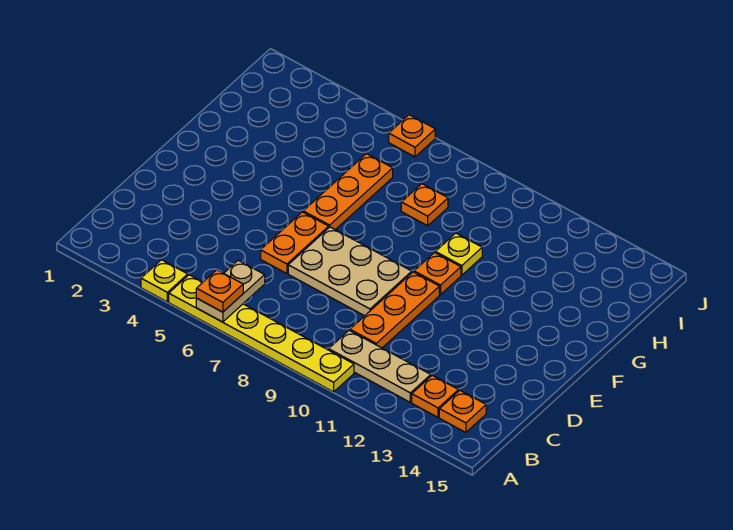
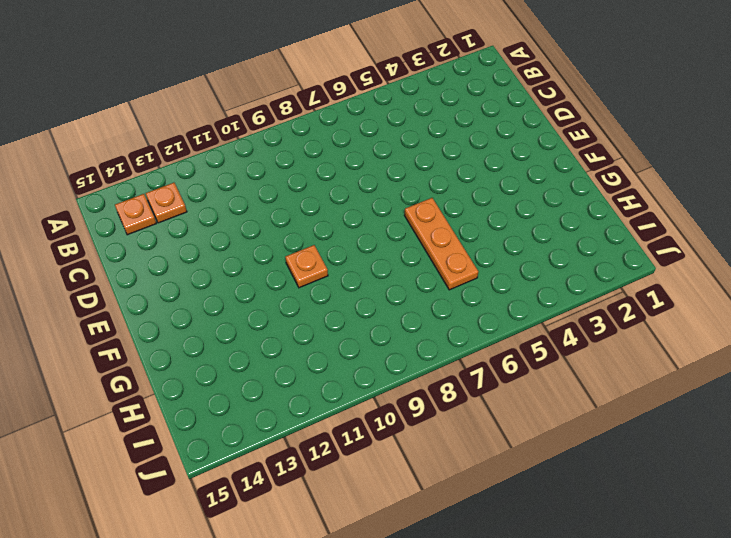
none -> yellow plate A4 level 1
none -> yellow plate A5:A10 level 1
none -> tan plate B10:B12 level 1

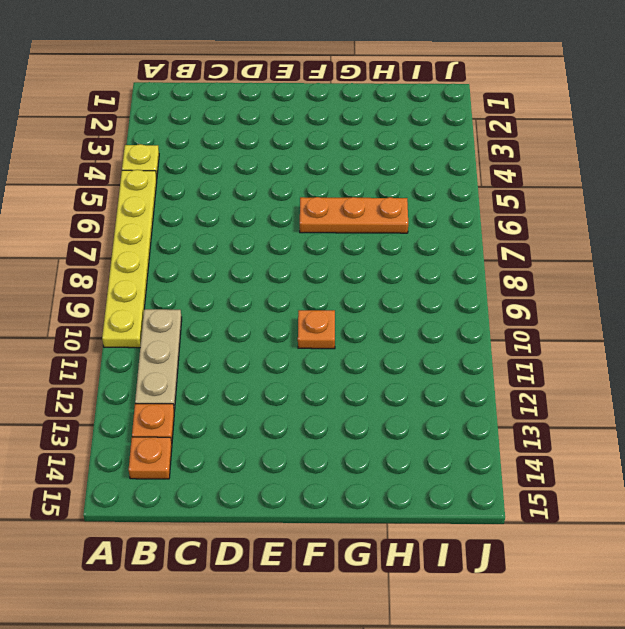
none -> orange plate C10:E10 level 1
none -> orange plate D6:E6 level 1
none -> tan plate D7:E9 level 1

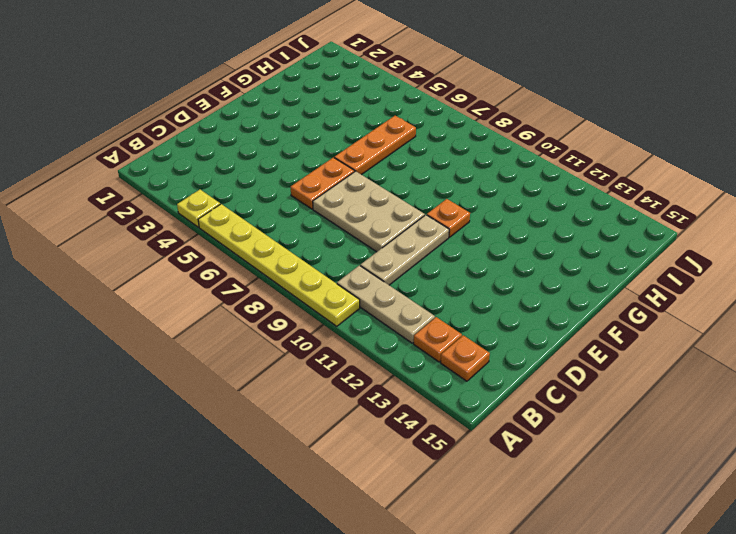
tan plate C10:E10 level 1 -> orange plate C10:E10 level 1
none -> yellow plate G10 level 1
none -> orange plate H8 level 1
none -> orange plate J6 level 1

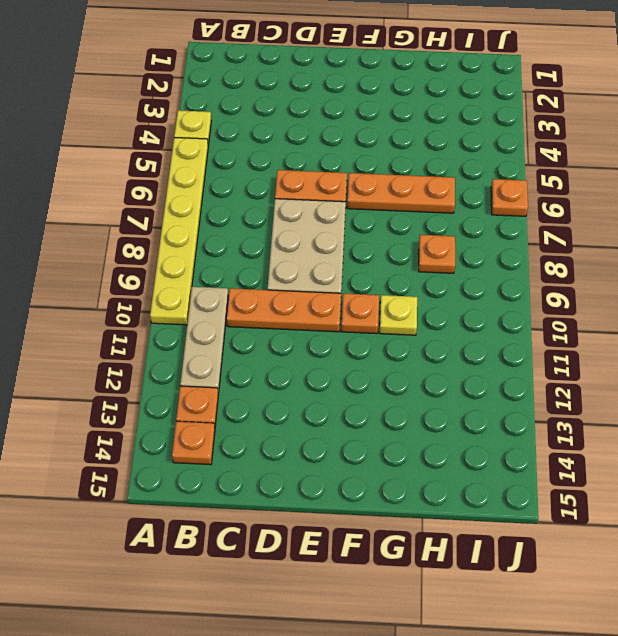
none -> tan plate A6:B6 level 2
none -> orange plate A6 level 3

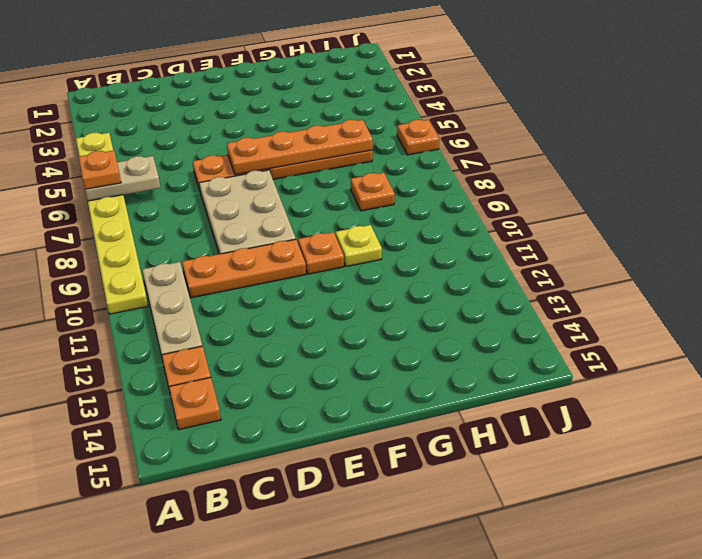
orange plate E6:H6 level 2 -> none

